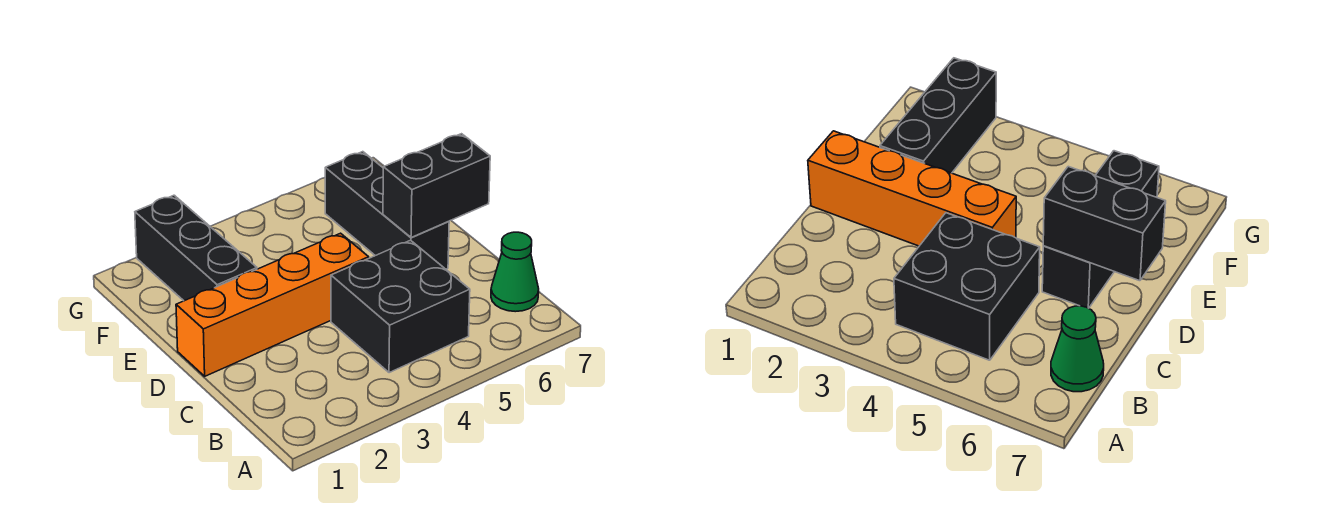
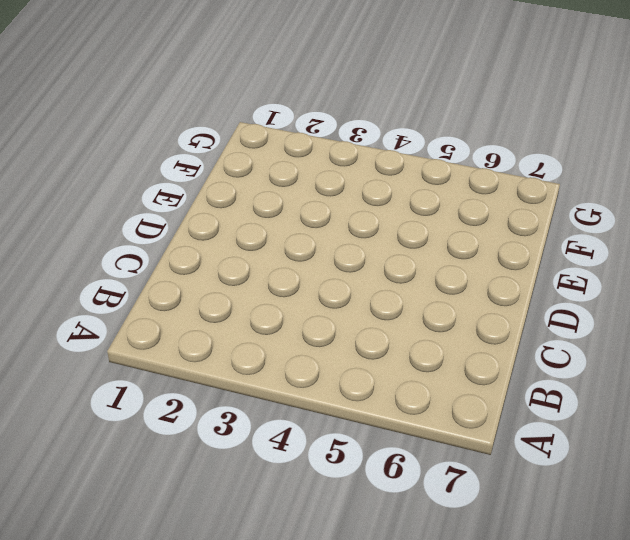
none -> black brick B4:C5 level 1
none -> green cone B7 level 1

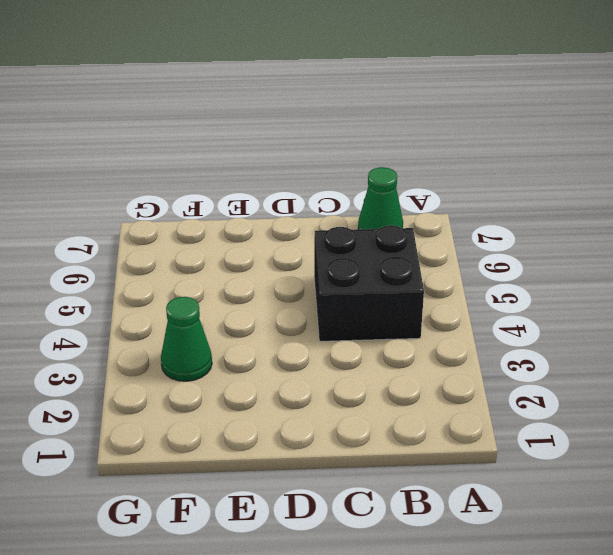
green cone F3 level 1 -> none
none -> orange brick D1:D4 level 1
none -> black brick D6:F6 level 1

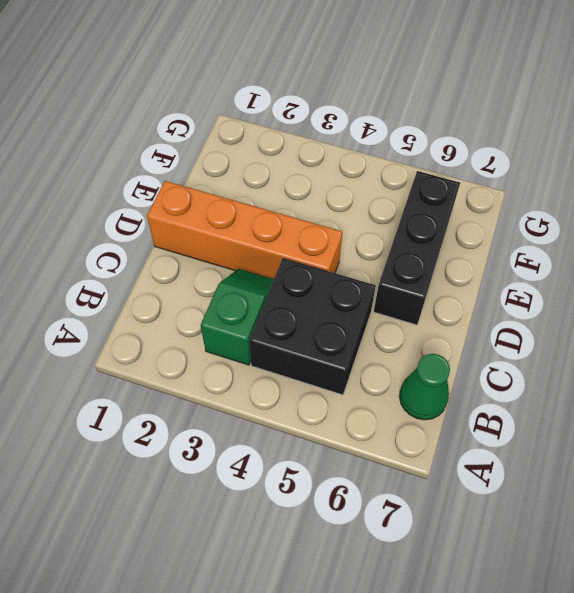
green slope B3:C3 level 1 top B -> none
none -> black brick E2:G2 level 1
none -> black brick D6:D7 level 2

